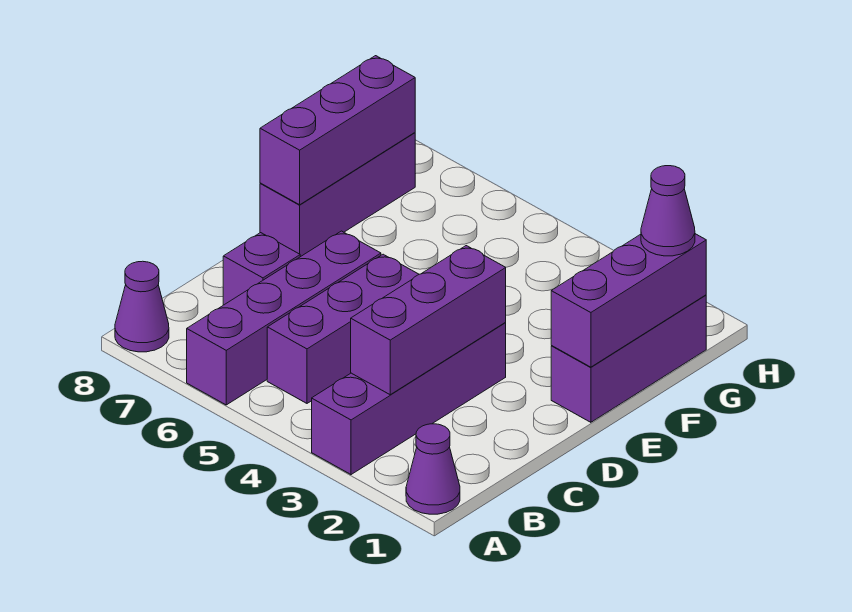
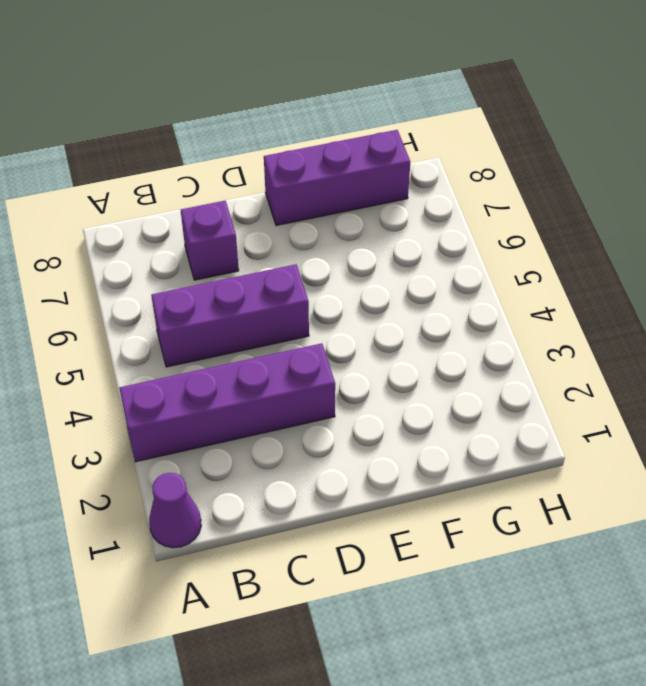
none -> purple brick A6:D6 level 1
none -> purple cone A8 level 1
none -> purple brick E1:G1 level 1

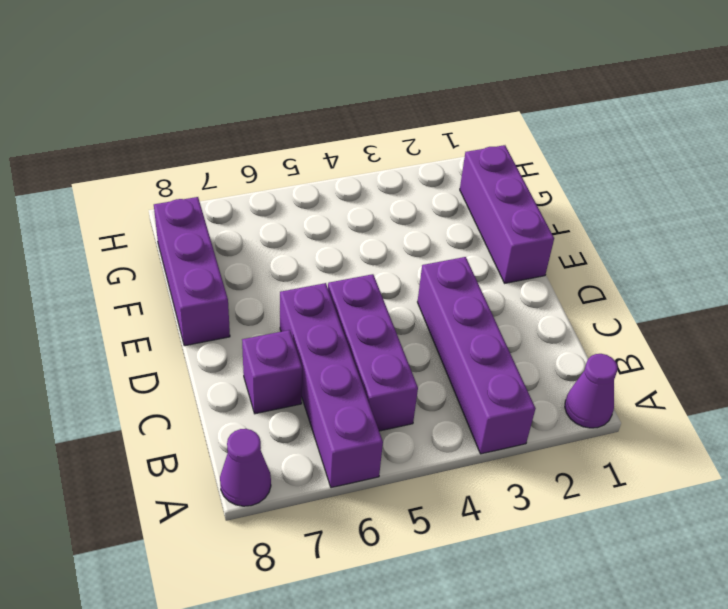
none -> purple brick B3:D3 level 2
none -> purple brick E1:G1 level 2
none -> purple brick E8:G8 level 2

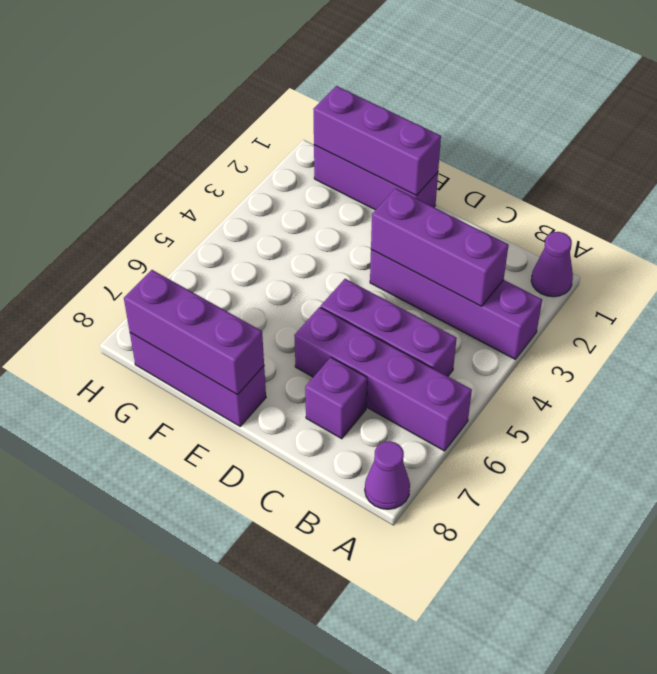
none -> purple cone G1 level 3

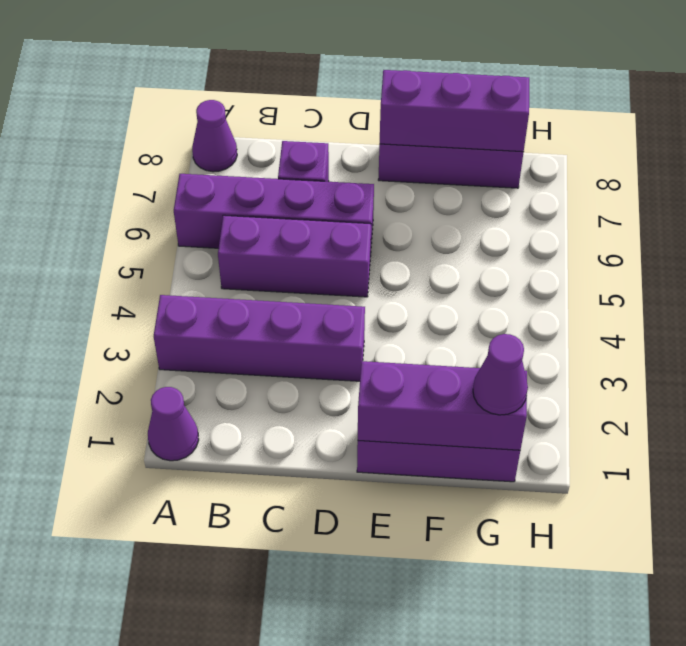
none -> purple brick B3:D3 level 2

